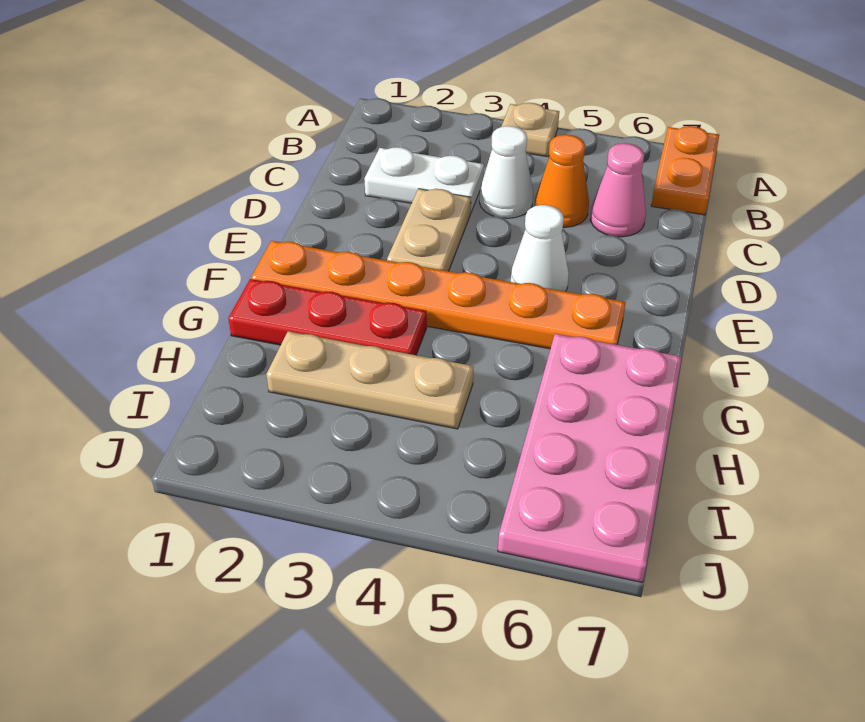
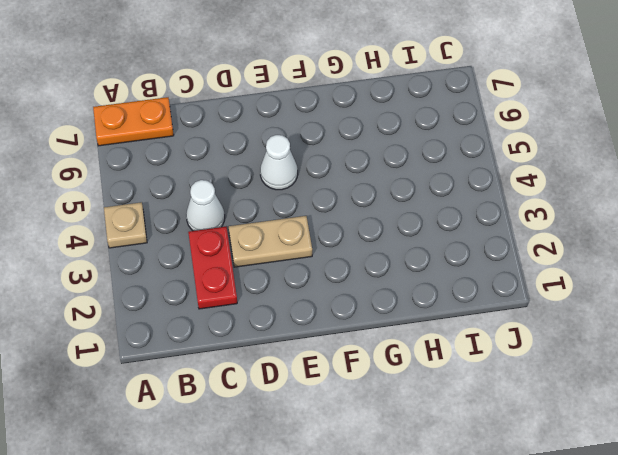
red plate C2:C3 level 1 -> white plate C2:C3 level 1
none -> orange cone C5 level 1
none -> pink cone C6 level 1
none -> orange plate F1:F6 level 1

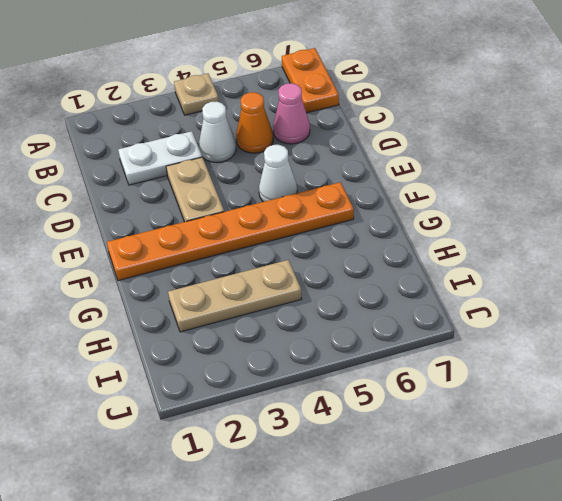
none -> red plate G1:G3 level 1
none -> pink plate G6:J7 level 1

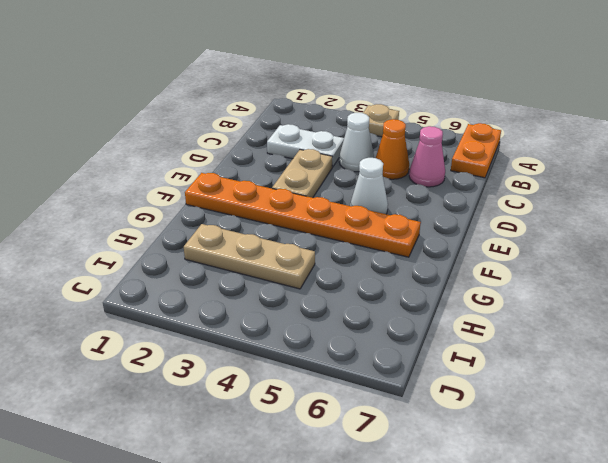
none -> red plate G1:G3 level 1
none -> pink plate G6:J7 level 1

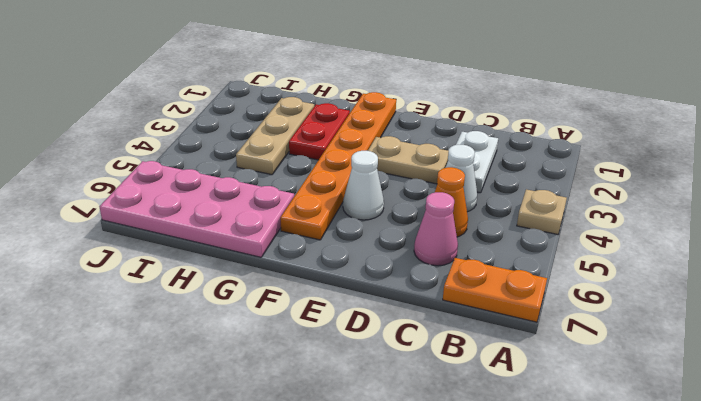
red plate G2:G3 level 1 -> red plate G1:G3 level 1

